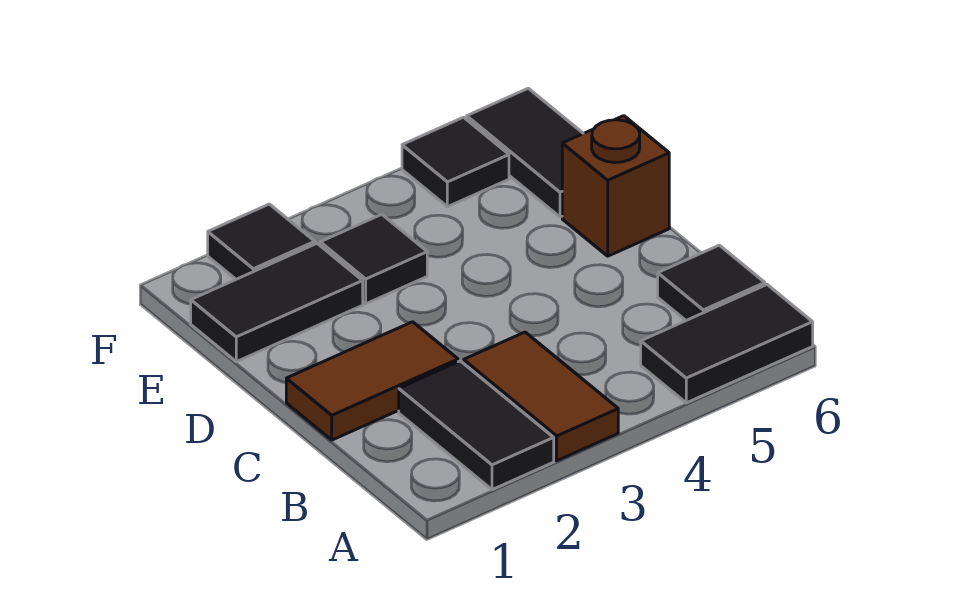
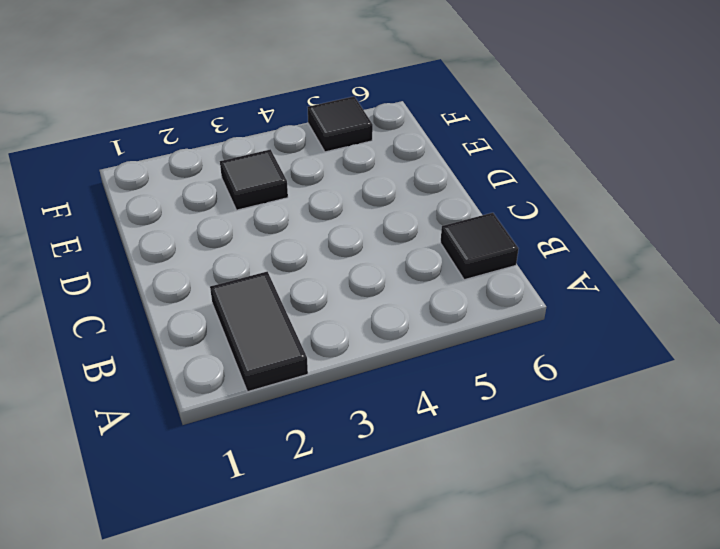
none -> brown tile A3:B3 level 1
none -> black tile A5:A6 level 1

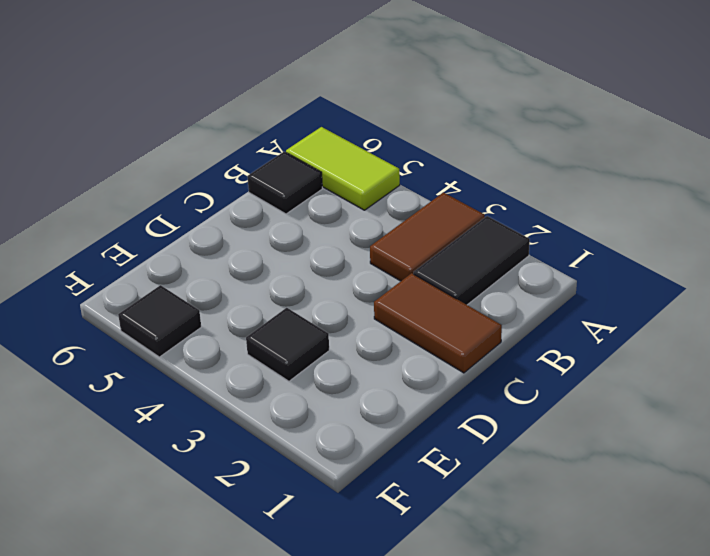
lime tile A5:A6 level 1 -> black tile A5:A6 level 1
none -> brown brick D6 level 1
none -> black tile E1:E2 level 1

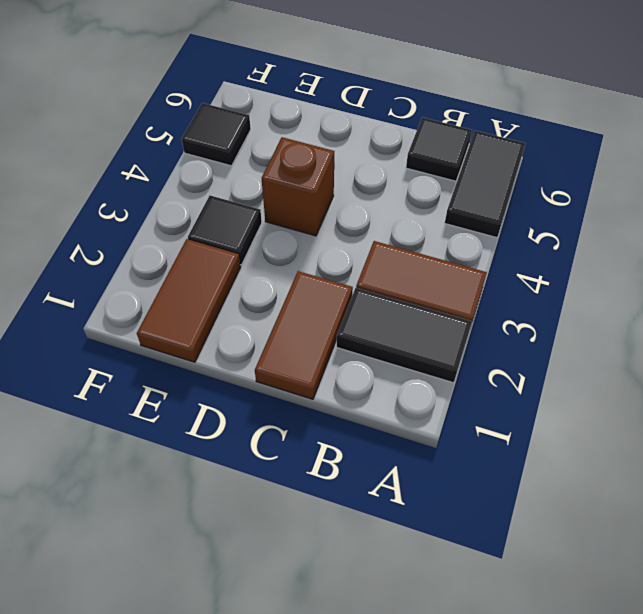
brown brick D4 level 1 -> brown brick D6 level 1
brown tile E1:E2 level 1 -> black tile E1:E2 level 1
none -> black tile E6:F6 level 1
none -> black tile F2 level 1

